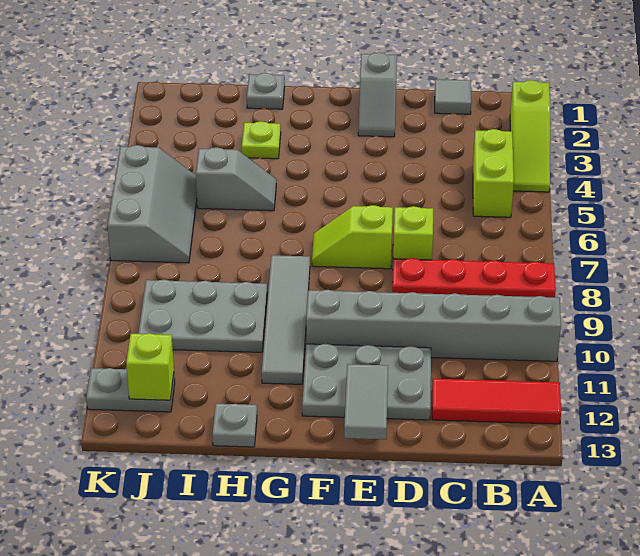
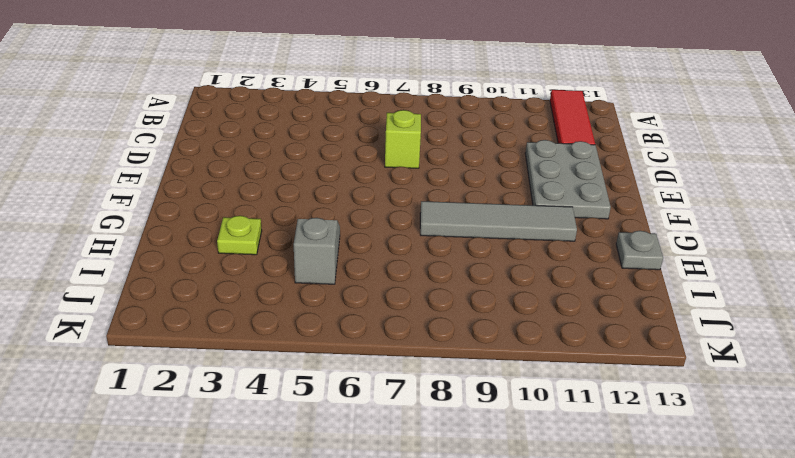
none -> lime slope A2:A4 level 1 top 2
none -> red plate A8:D8 level 1
none -> grey brick A10:F10 level 1

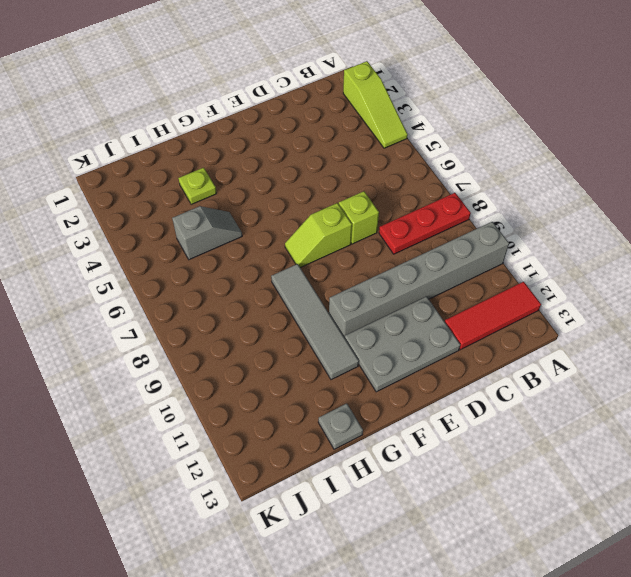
red plate A8:C8 level 1 -> red plate A8:D8 level 1
none -> lime brick B4:B5 level 1
none -> grey tile C1 level 1
none -> grey slope E1:E2 level 1 top 1

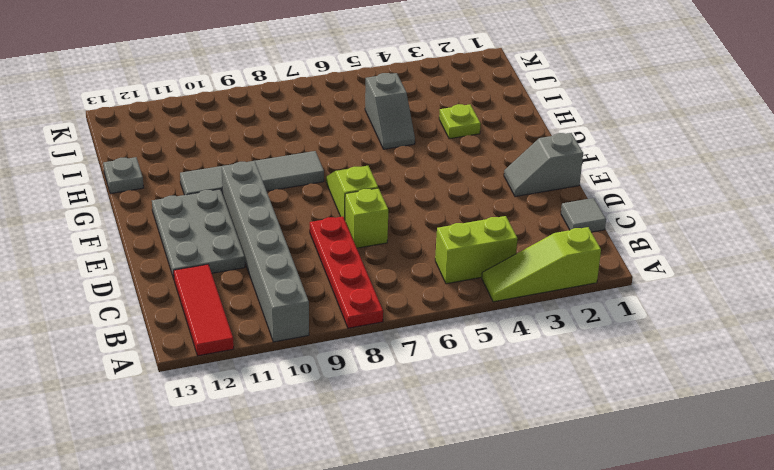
none -> grey plate H1 level 1
none -> grey plate H9:J10 level 1
none -> grey slope J5:K7 level 1 top K

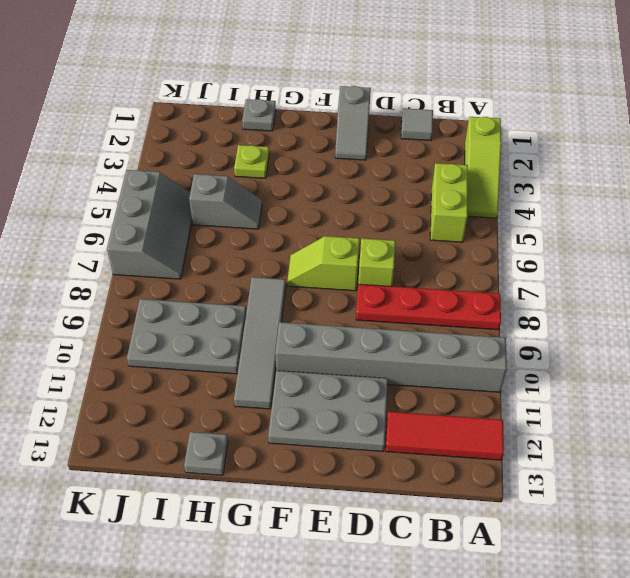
none -> grey plate J12:K12 level 1
none -> grey tile E12:E13 level 2
none -> lime brick J12 level 2

